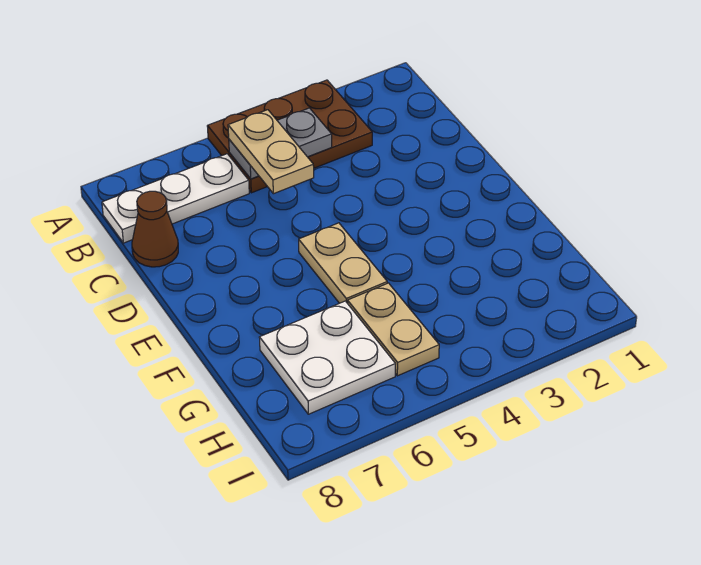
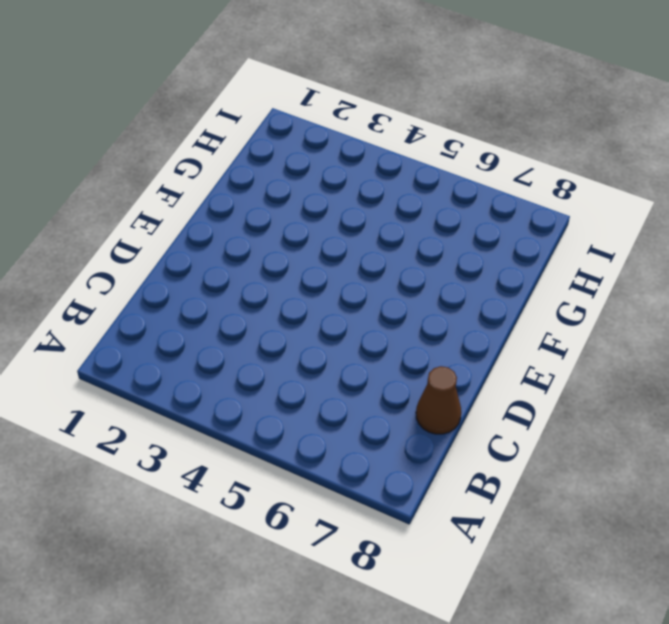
none -> brown plate A3:B5 level 1
none -> white plate B6:B8 level 1

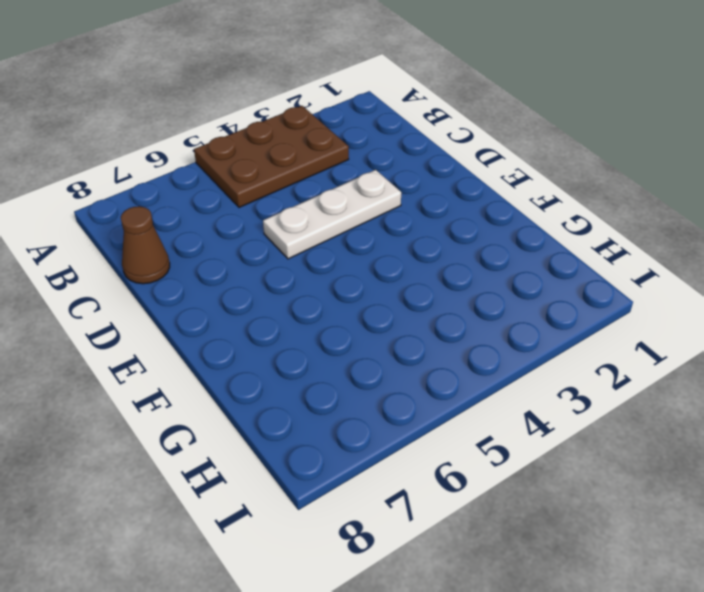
white plate D3:D5 level 1 -> white plate B6:B8 level 1
none -> tan plate E5:F5 level 1
none -> tan plate G5:H5 level 1

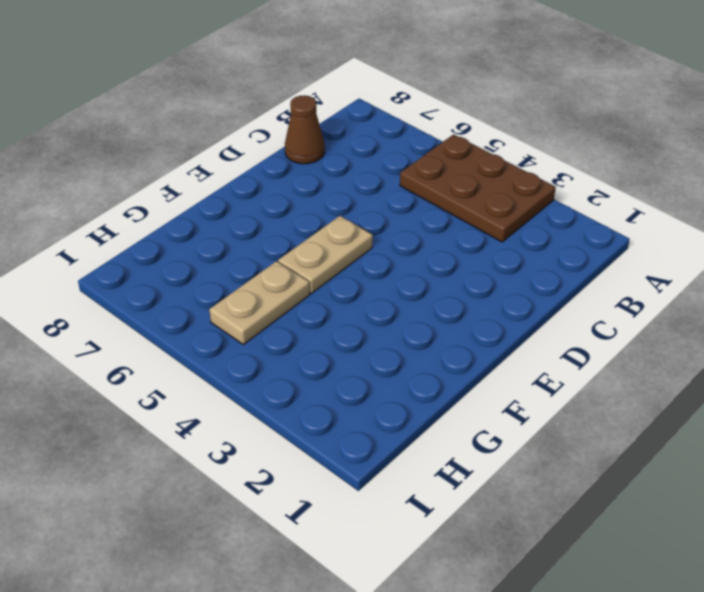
none -> white plate B6:B8 level 1
none -> white plate G6:H7 level 1

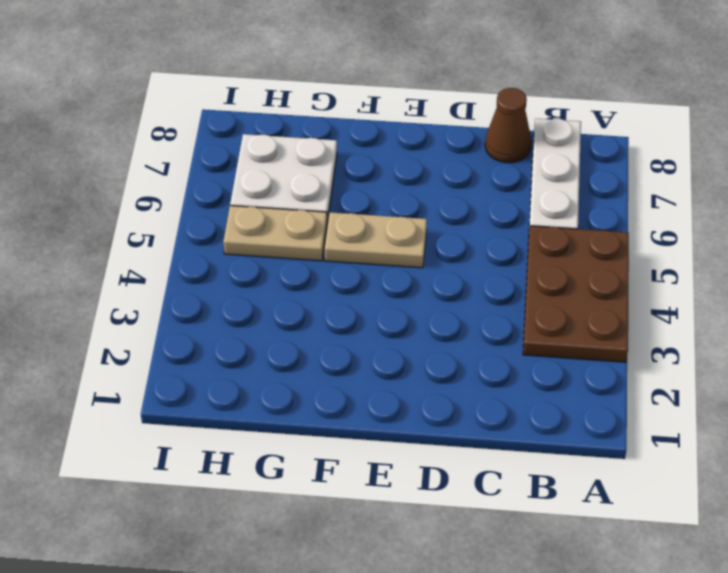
none -> grey plate B4:B5 level 2
none -> tan plate B5:C5 level 3

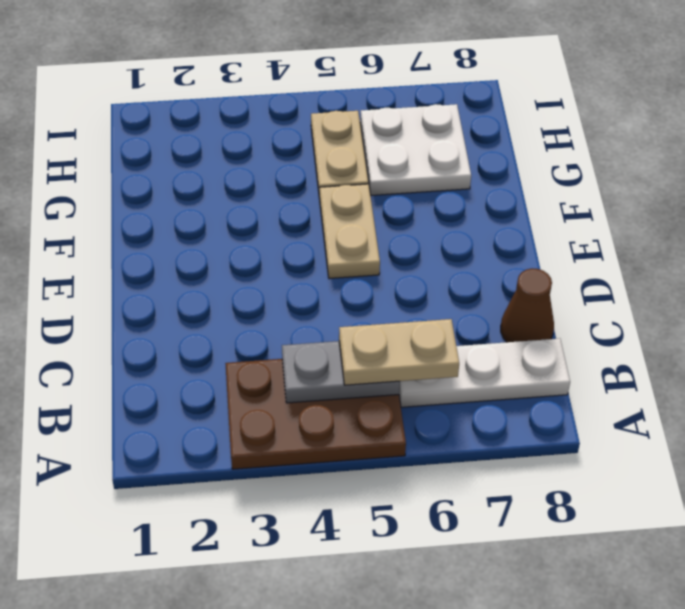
tan plate B5:B6 level 3 -> tan plate B5:C5 level 3

